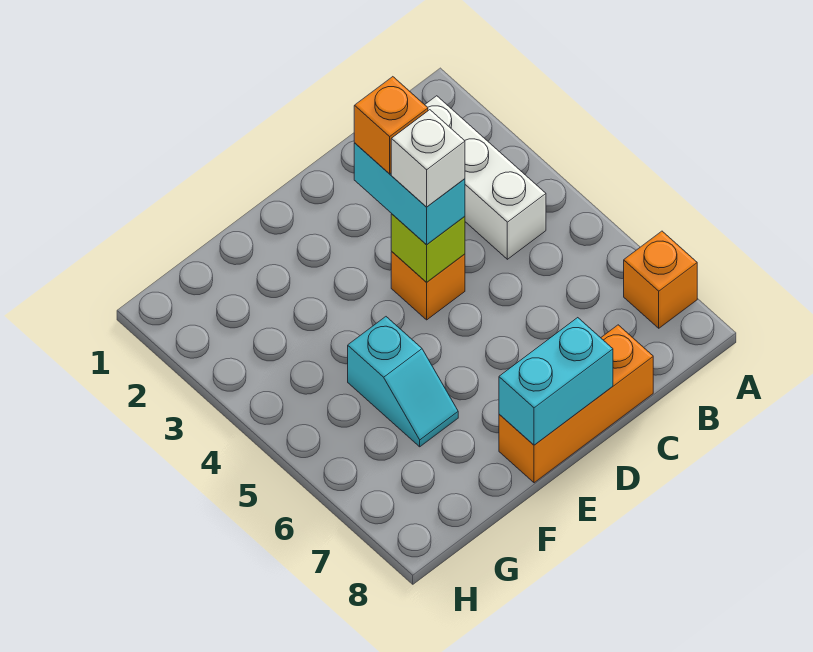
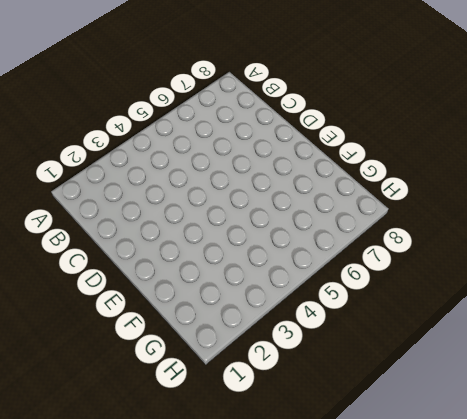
none -> orange brick A7 level 1
none -> white brick B2:B4 level 1

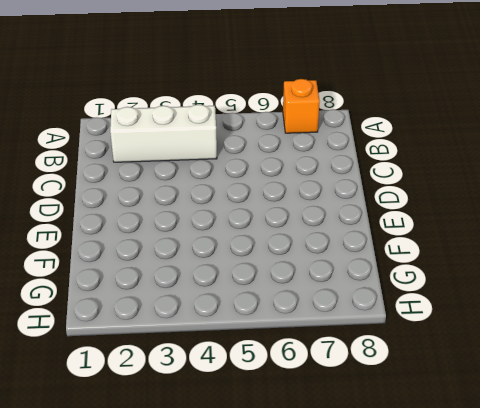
none -> orange brick C8:E8 level 1
none -> orange brick D4 level 1

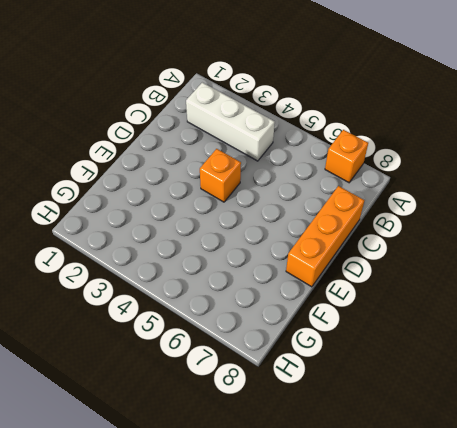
none -> cyan slope F5:F6 level 1 top 5
none -> lime brick D4 level 2

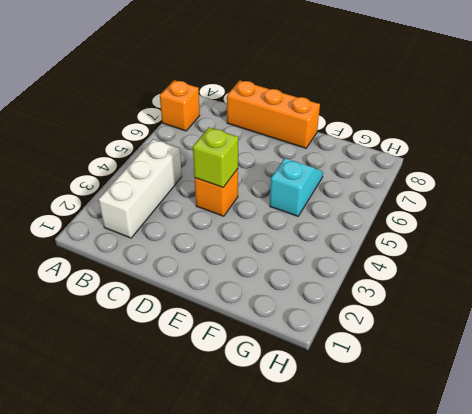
none -> cyan brick D8:E8 level 2
none -> cyan brick D3:D4 level 3

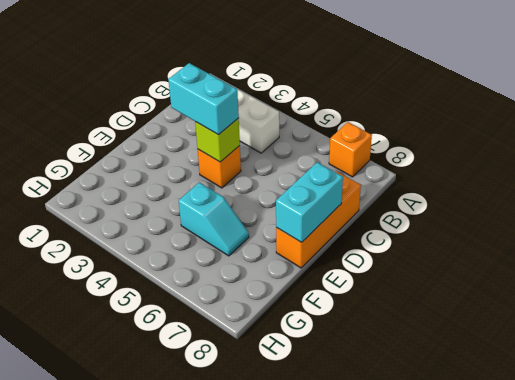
none -> orange brick D3 level 4
none -> white brick D4 level 4

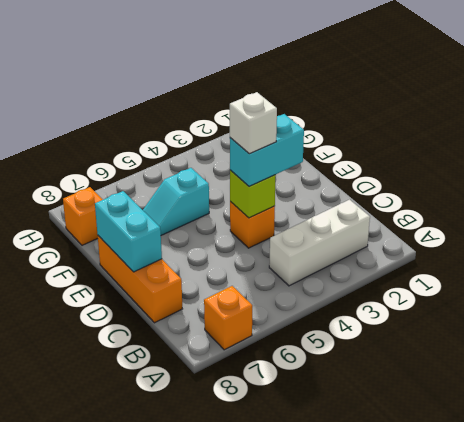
orange brick G8 level 1 -> orange brick D3 level 4

